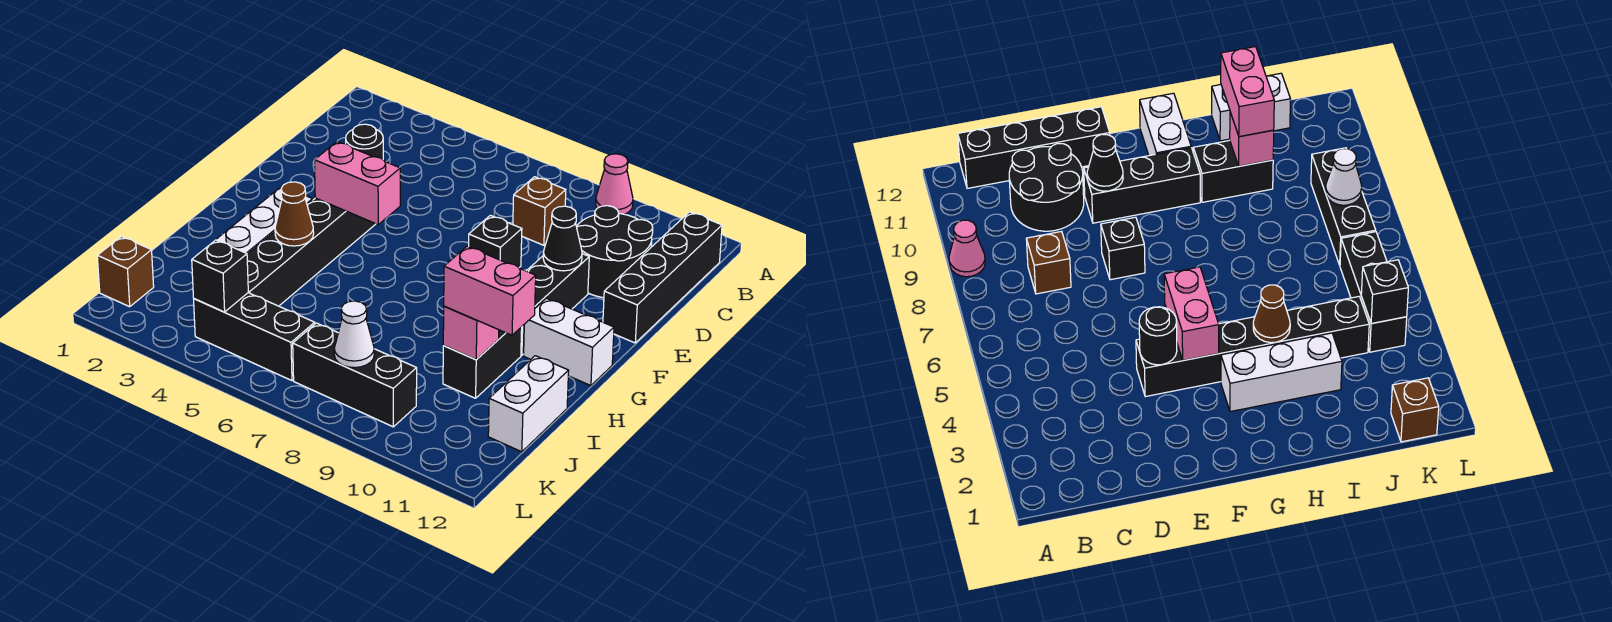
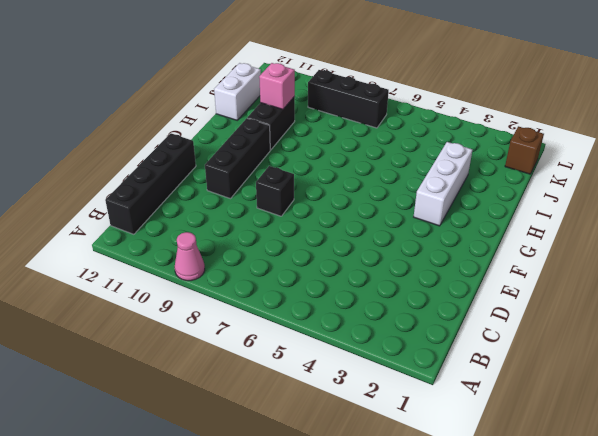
none -> brown brick C8 level 1
none -> black round brick C10:D11 level 1
none -> black brick E4:J4 level 1

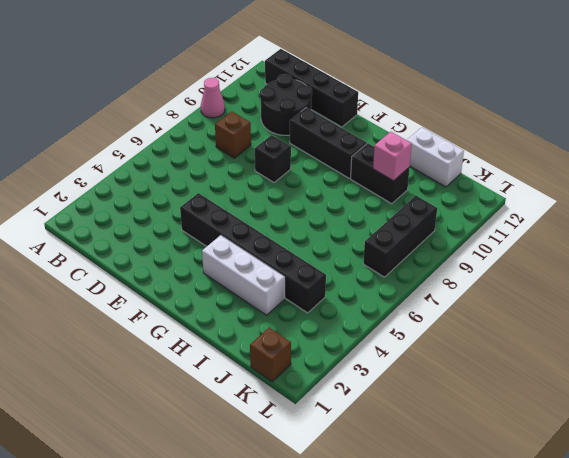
none -> white brick G11:G12 level 1
none -> black brick K4:K6 level 1
none -> black round brick E4 level 2

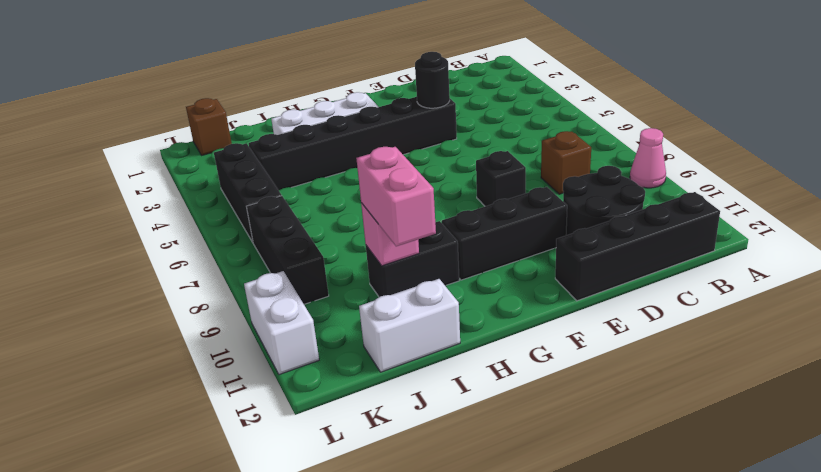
white brick L10:L11 level 1 -> white brick G11:G12 level 1
none -> black cone E10 level 2
none -> pink brick F4:F5 level 2
none -> brown cone H4 level 2

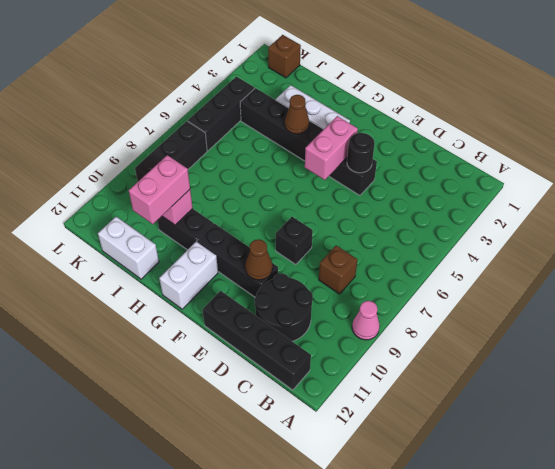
brown cone E10 level 2 -> black cone E10 level 2
none -> black brick K4 level 2
none -> white cone K8 level 2

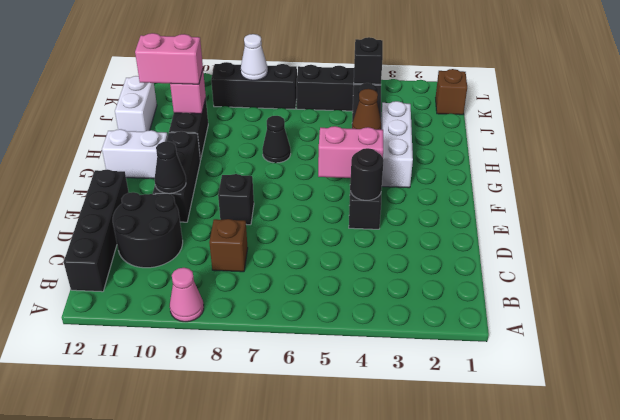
black cone H7 level 1 -> none

